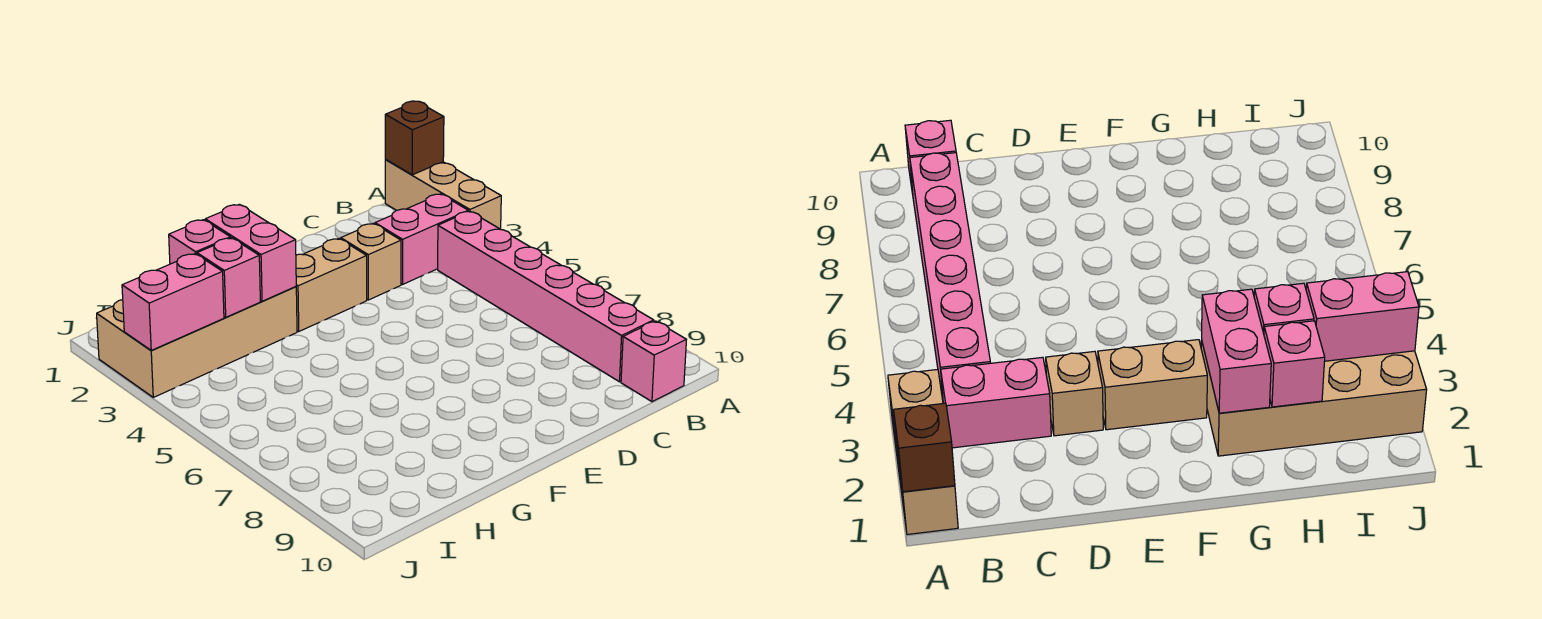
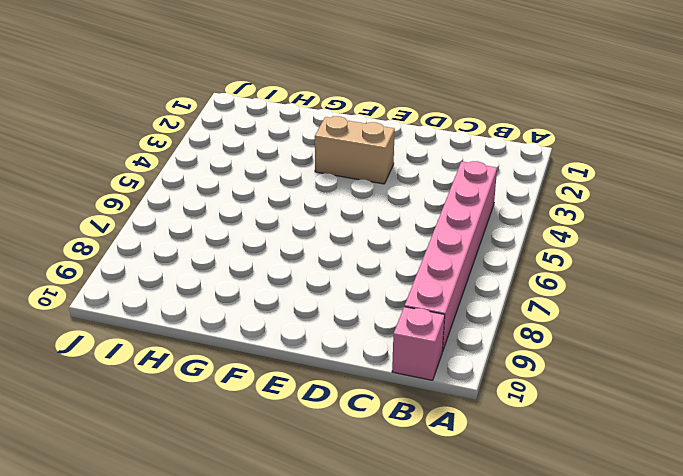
none -> tan brick A1:A3 level 1
none -> pink brick B3:C3 level 1
none -> tan brick D3 level 1

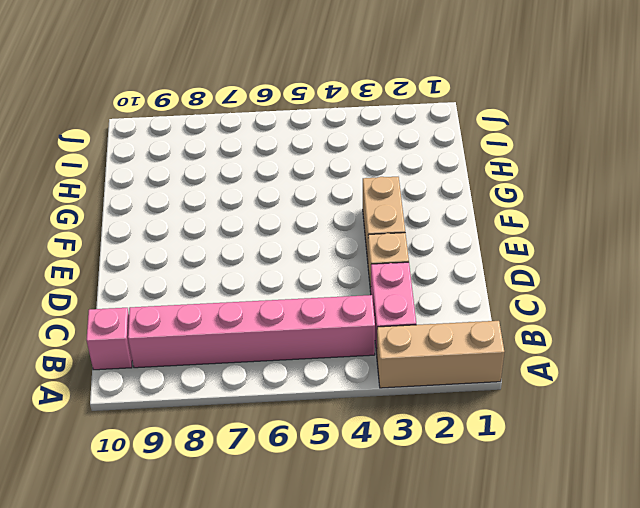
none -> tan brick G2:J3 level 1
none -> brown brick A1 level 2
none -> pink brick G2:G3 level 2

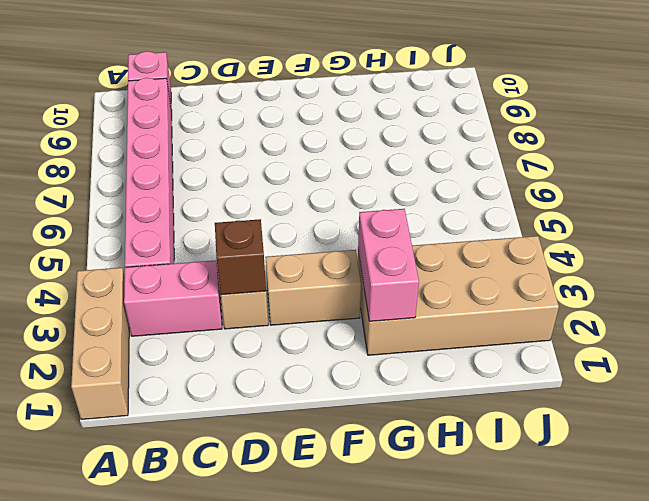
brown brick D3 level 2 -> brown brick A1 level 2
none -> pink brick H2 level 2
none -> pink brick H3 level 2
none -> pink brick I3:J3 level 2

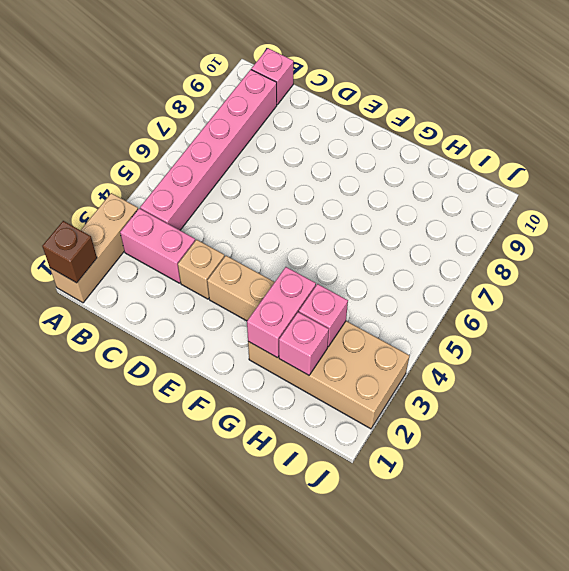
none -> pink brick I3:J3 level 2

